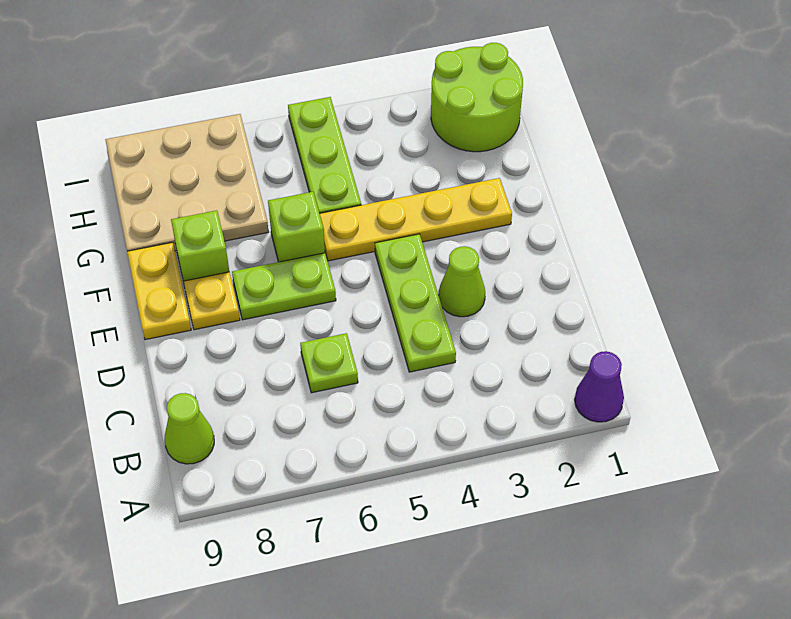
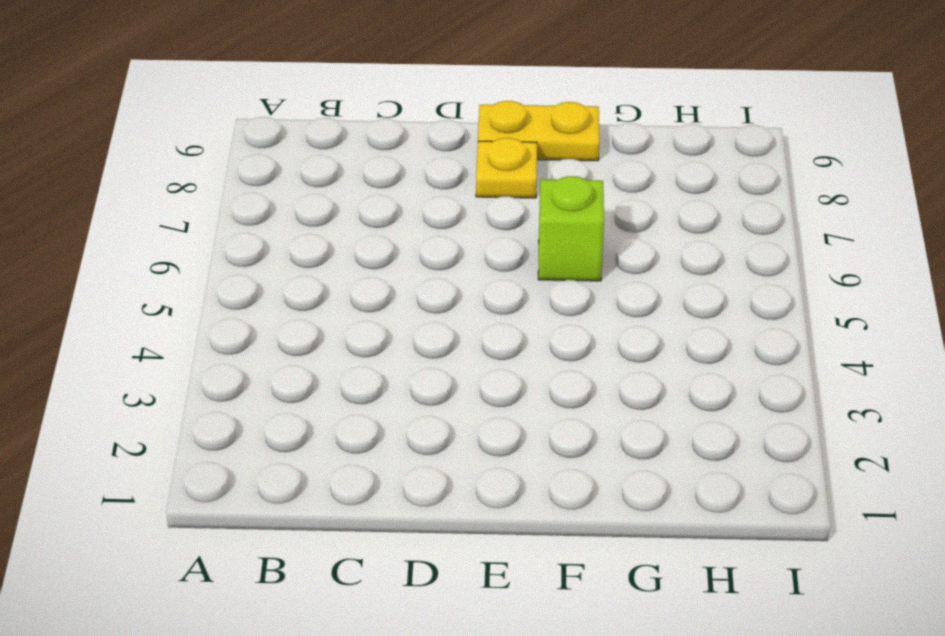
none -> purple cone A1 level 1
none -> lime cone B9 level 1
none -> lime plate C4:E4 level 1

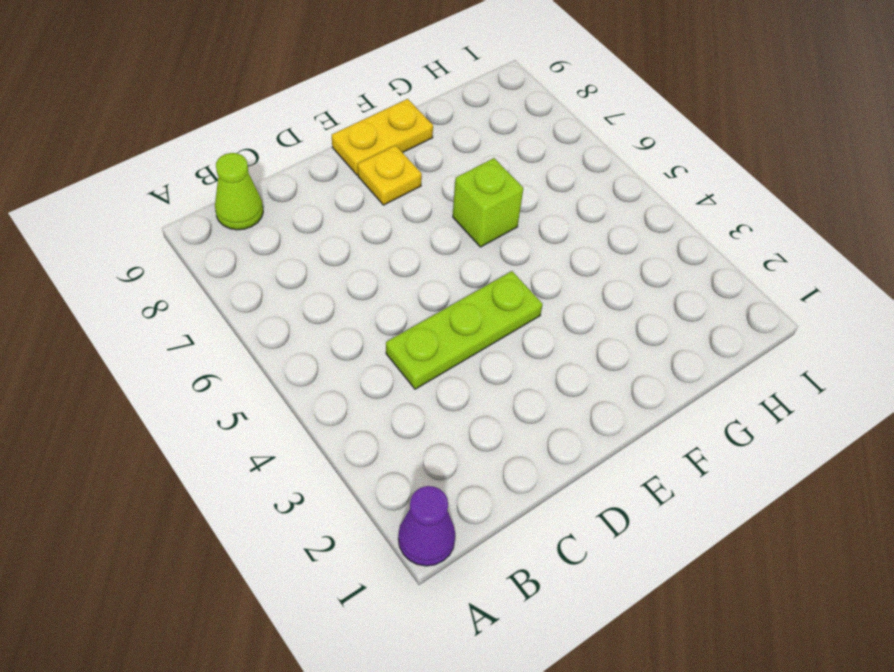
none -> lime plate C6 level 1
none -> lime cone D3 level 1
none -> lime plate E6:E7 level 1

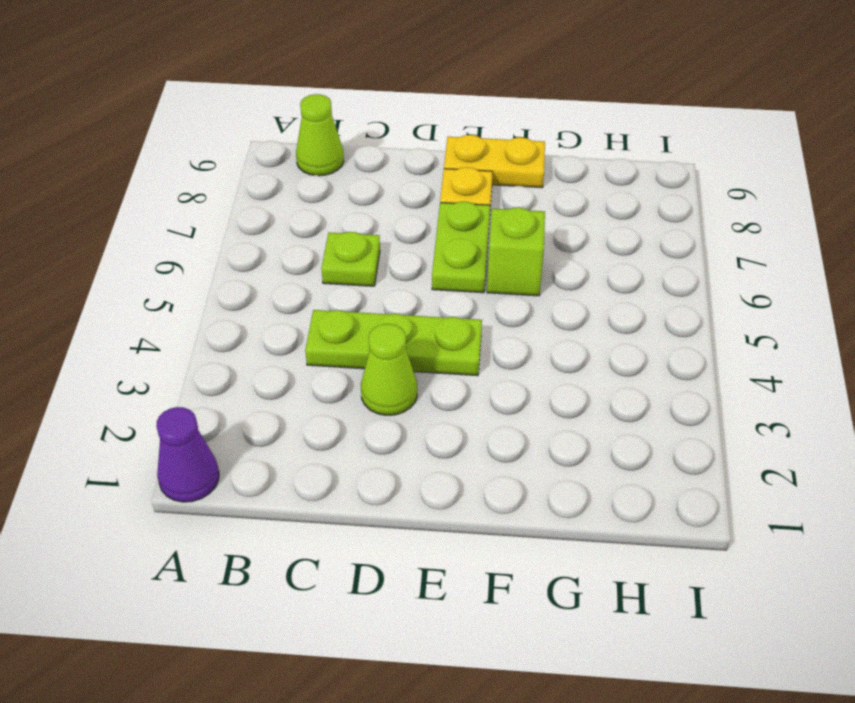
none -> yellow plate F2:F5 level 1
none -> lime brick F8 level 1
none -> lime plate G5:I5 level 1

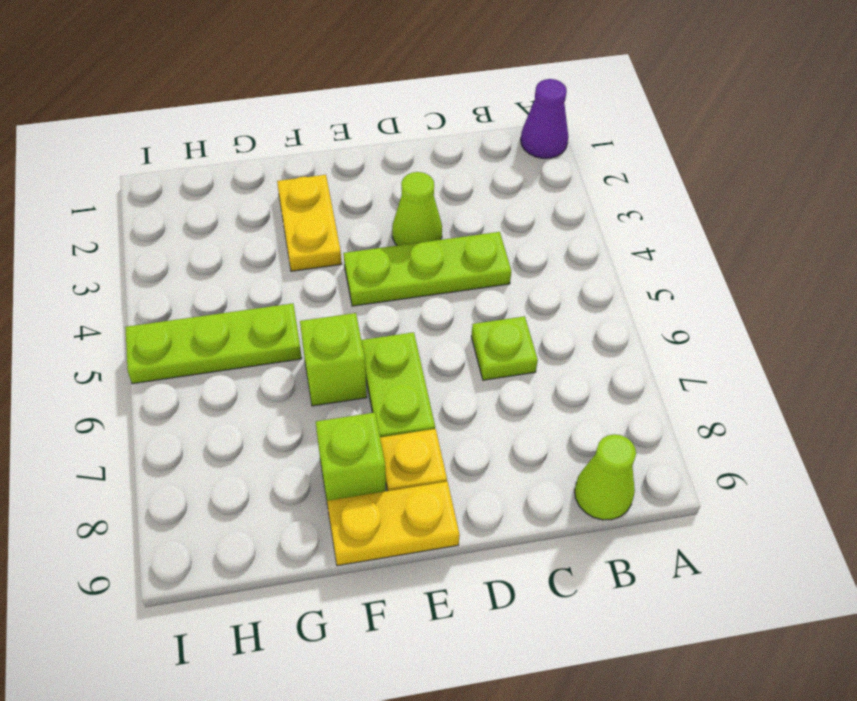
yellow plate F2:F3 level 1 -> yellow plate F2:F5 level 1
none -> tan plate G7:I9 level 1
none -> lime round brick H1:I2 level 1

